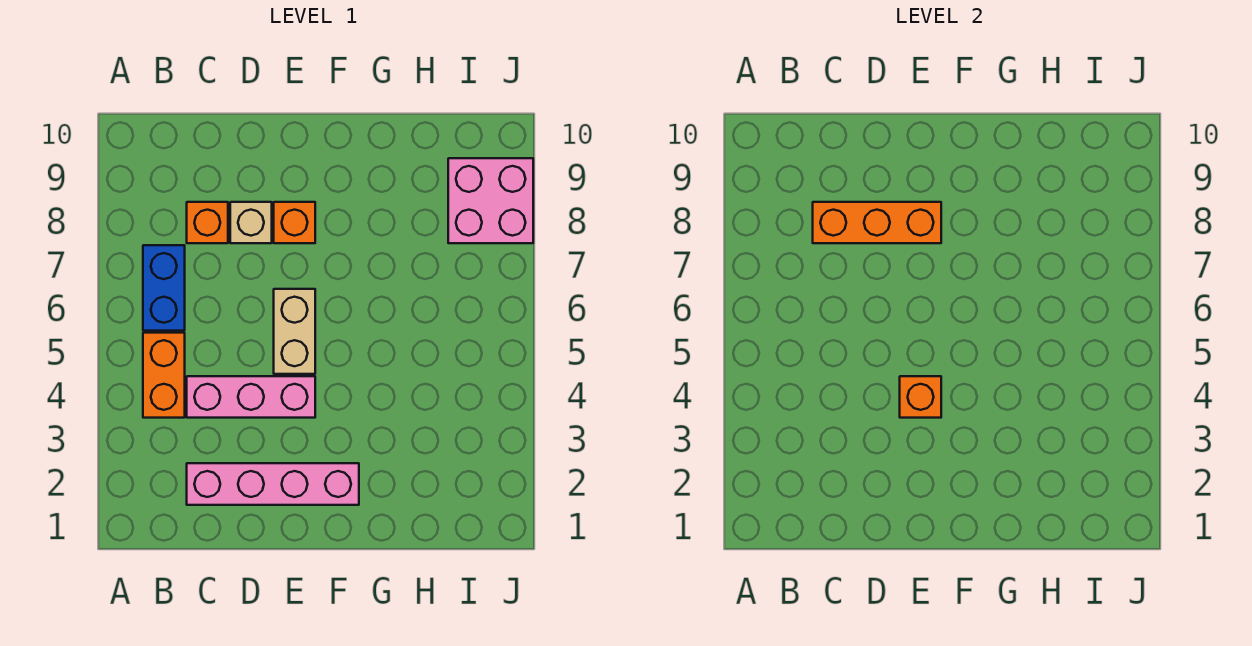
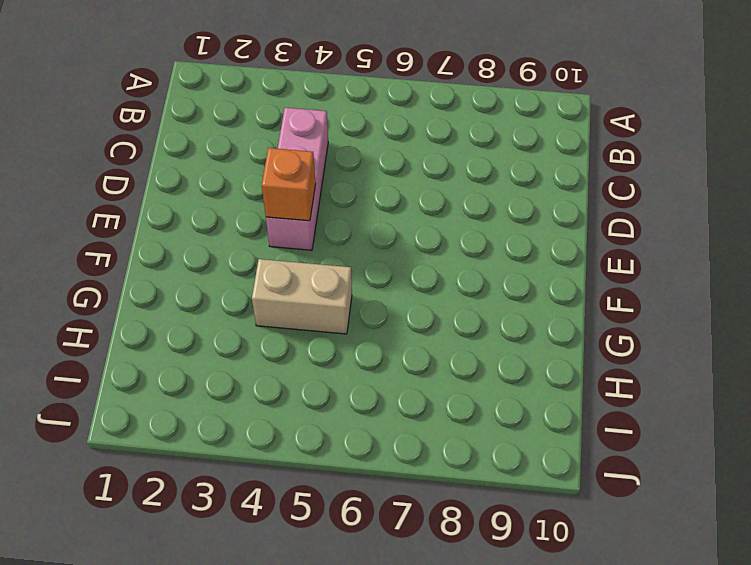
tan brick G4:G5 level 1 -> tan brick E5:E6 level 1
none -> orange brick B4:B5 level 1
none -> blue brick B6:B7 level 1

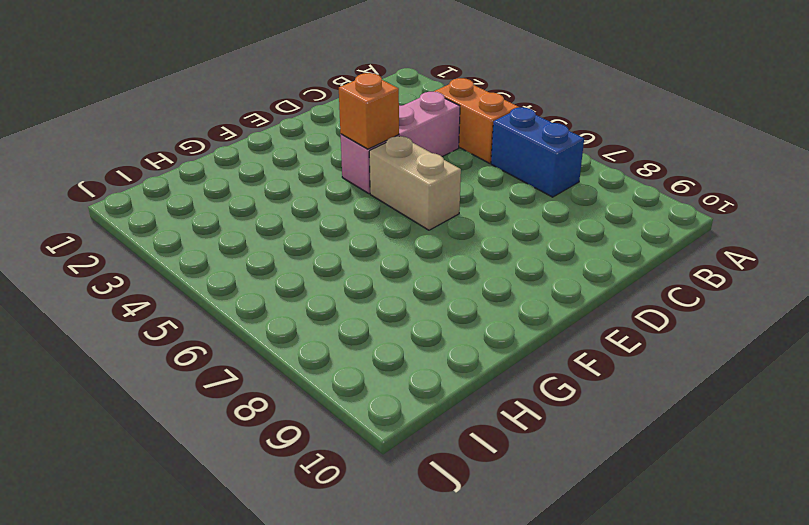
none -> pink brick C2:F2 level 1
none -> orange brick C8 level 1

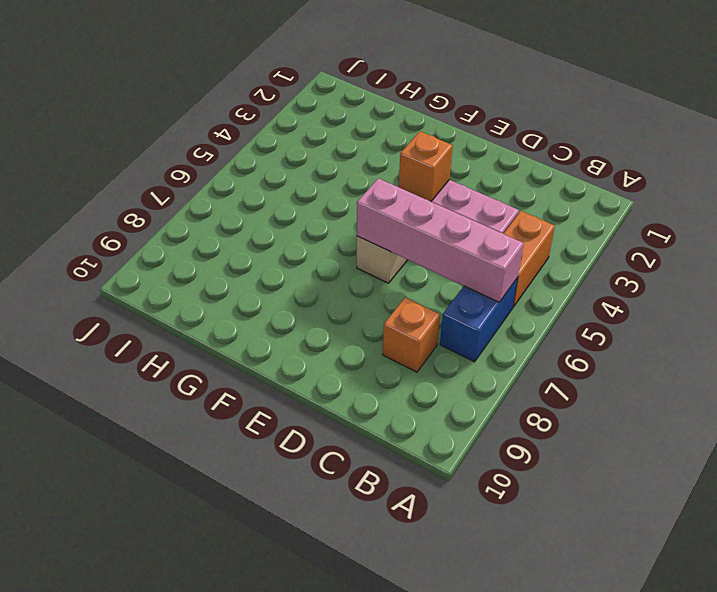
pink brick B6:E6 level 2 -> pink brick C2:F2 level 1
none -> tan brick D8 level 1
none -> orange brick E8 level 1

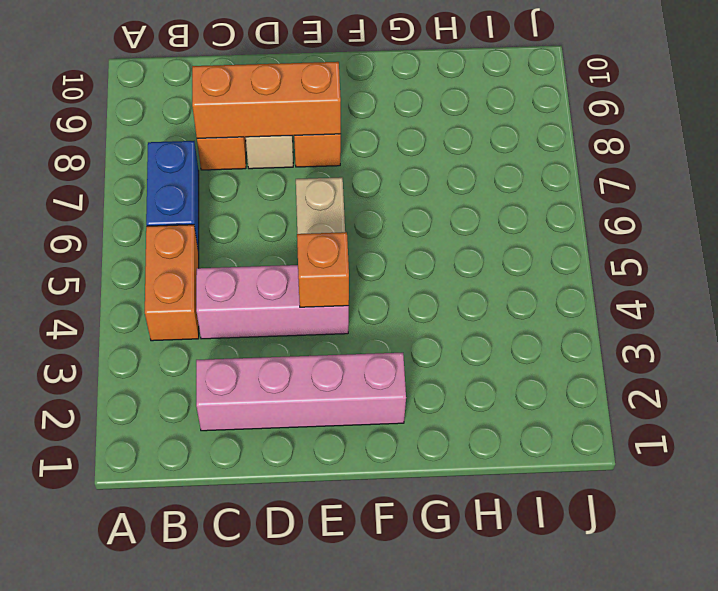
none -> pink brick I8:J9 level 1

